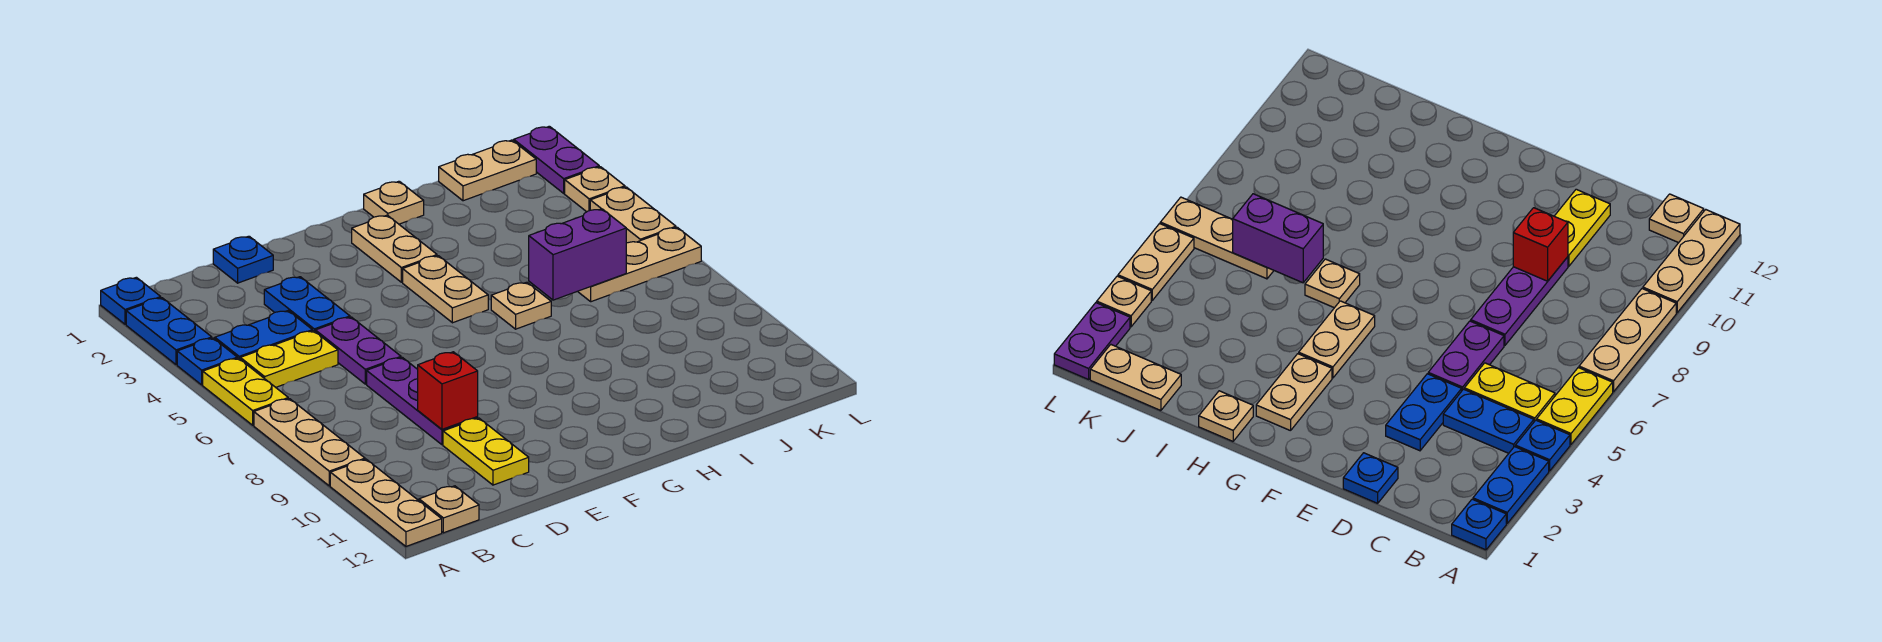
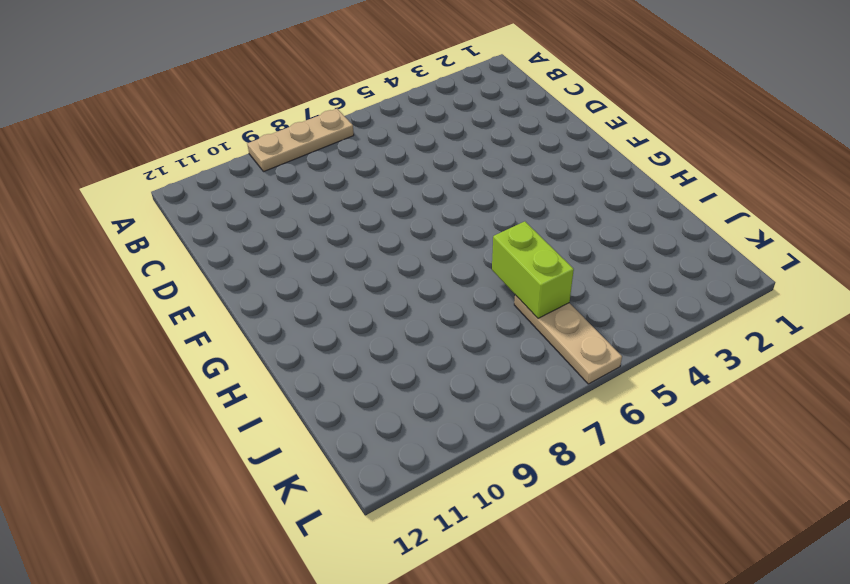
lime brick I6:J6 level 2 -> purple brick I6:J6 level 2
none -> blue plate A1 level 1
none -> blue plate A2:A3 level 1
none -> blue plate A4 level 1

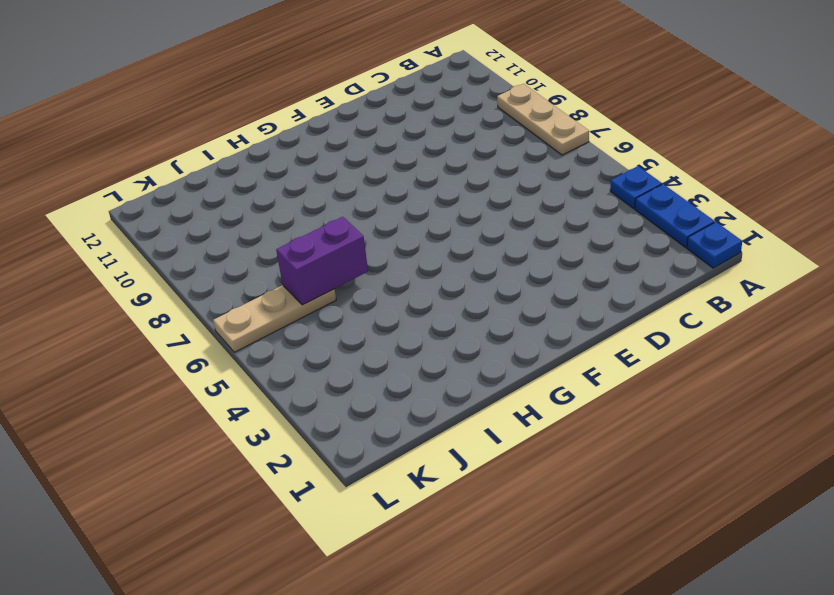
none -> yellow plate A5:A6 level 1
none -> tan plate A10:A12 level 1
none -> blue plate B4:C4 level 1

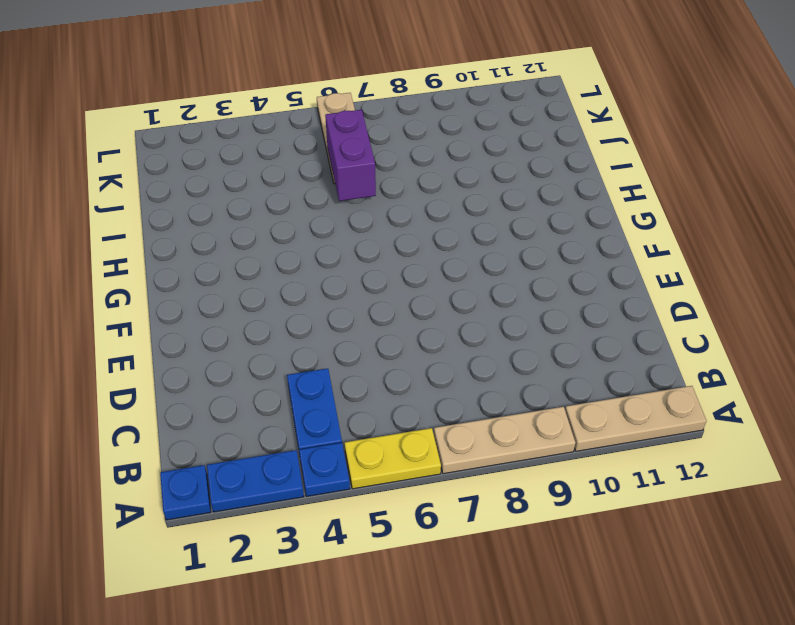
none -> yellow plate B5:C5 level 1
none -> tan plate B12 level 1
none -> blue plate D1 level 1

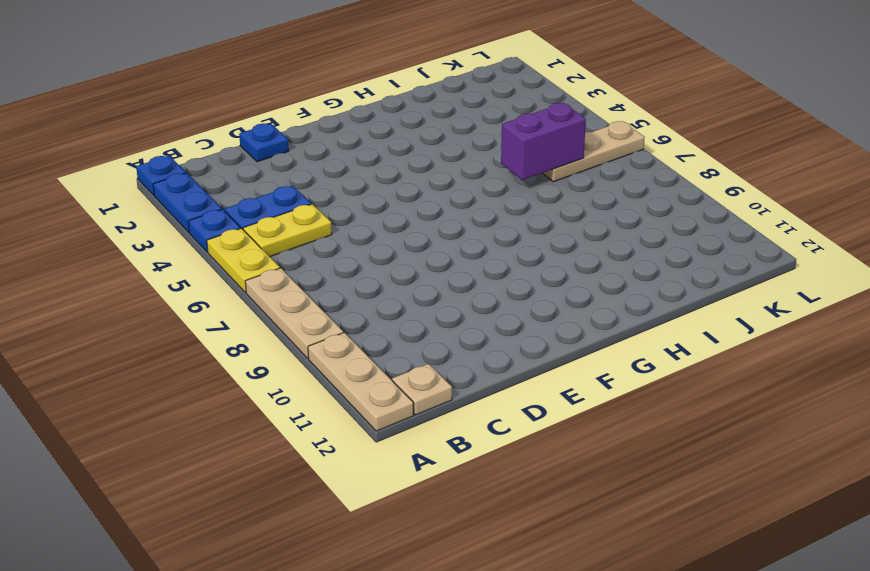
none -> blue plate D3:D4 level 1
none -> purple plate D5:D6 level 1
none -> purple plate D7:D9 level 1

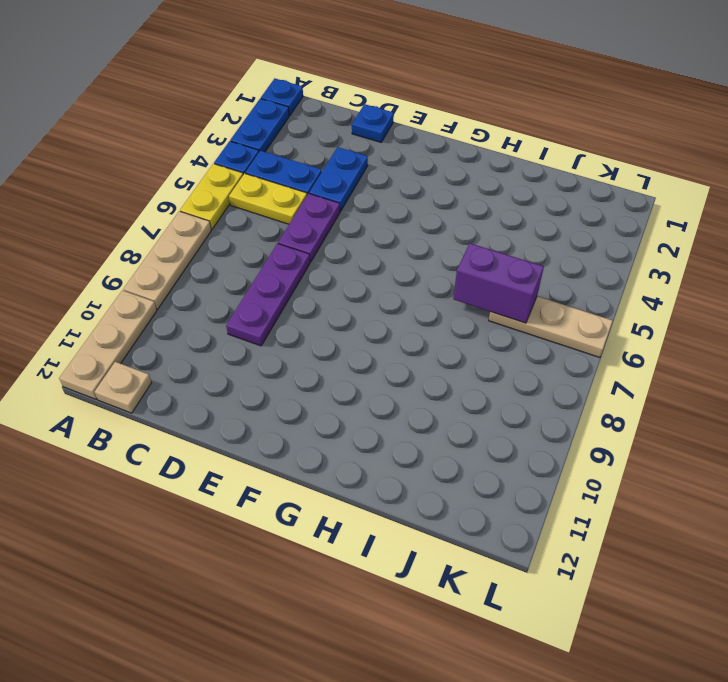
none -> yellow plate D10:D11 level 1
none -> tan plate G2:G3 level 1
none -> tan plate G4:G5 level 1

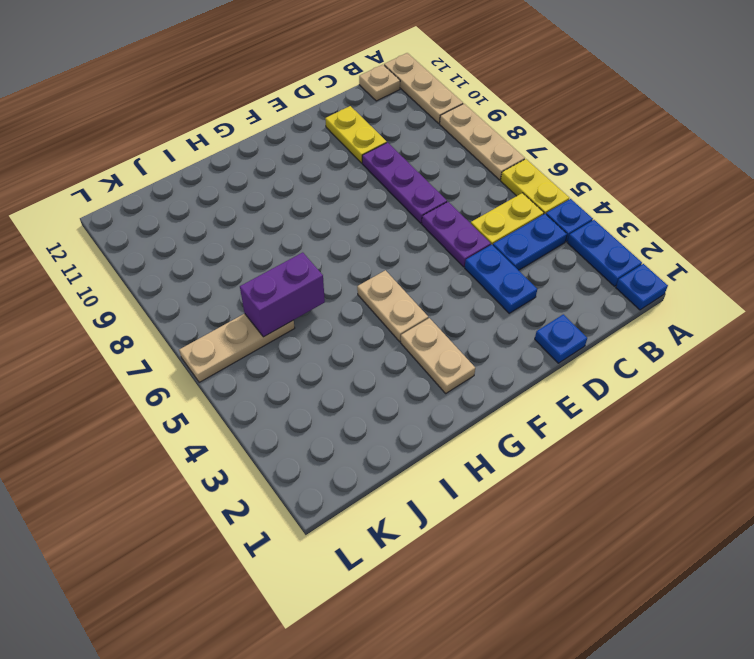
none -> tan plate H1 level 1
none -> tan plate H6 level 1
none -> tan plate J1:K1 level 1

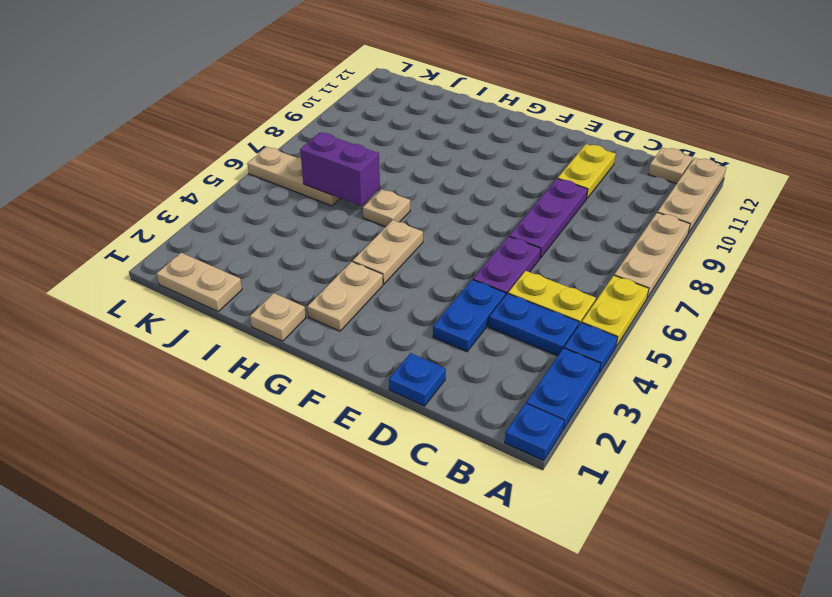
none -> purple plate L1:L2 level 1
none -> tan plate L3 level 1
none -> tan plate L4:L5 level 1

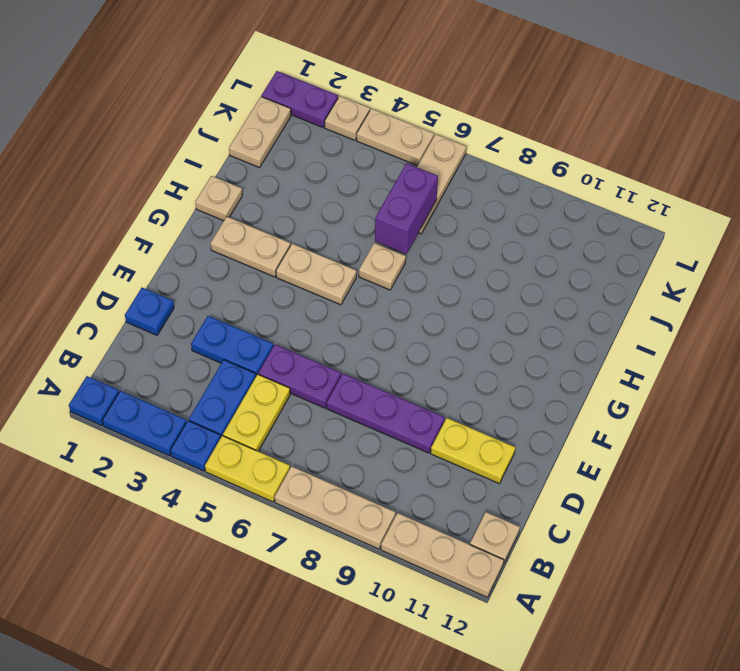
none -> red brick D9 level 2

